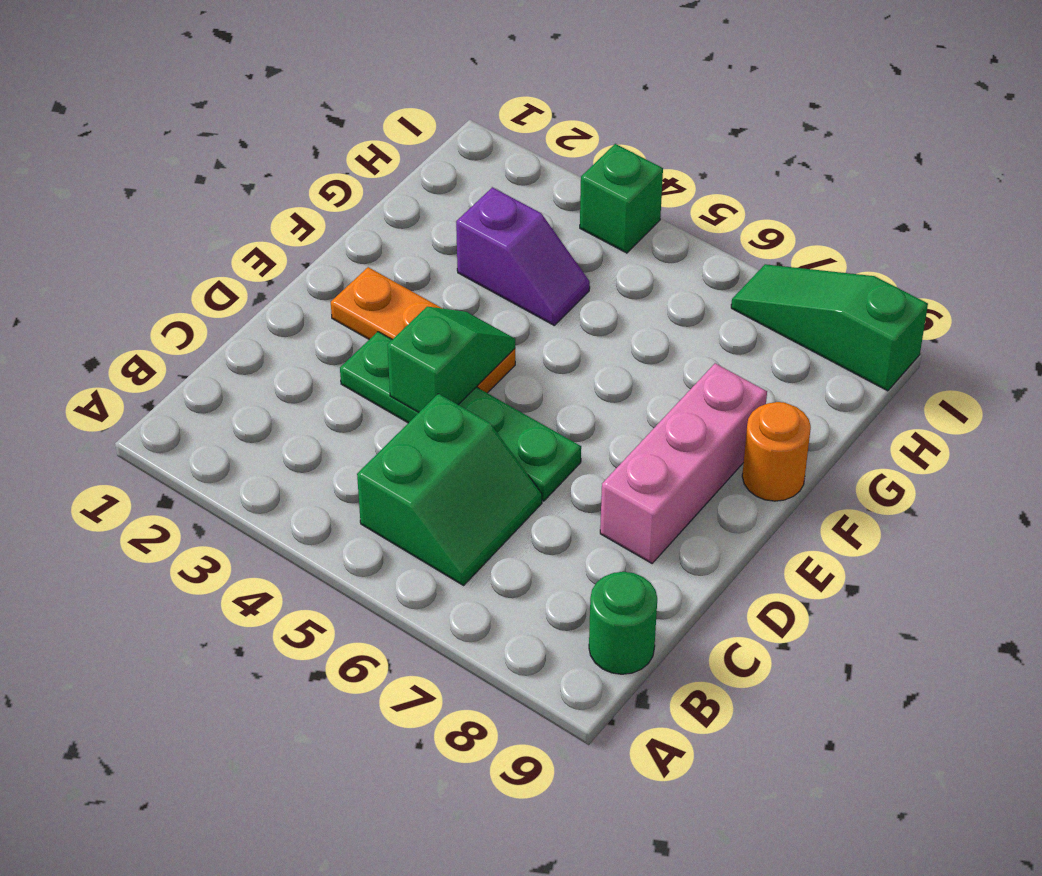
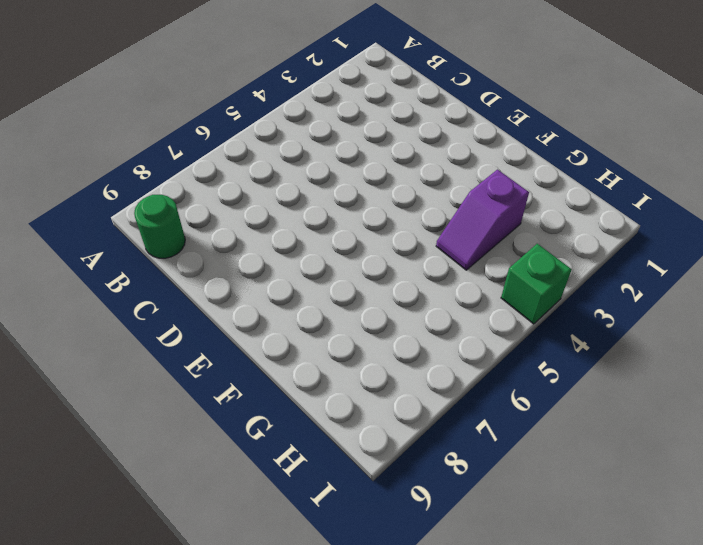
none -> green slope B5:C6 level 1 top 5
none -> green plate D3:D6 level 1

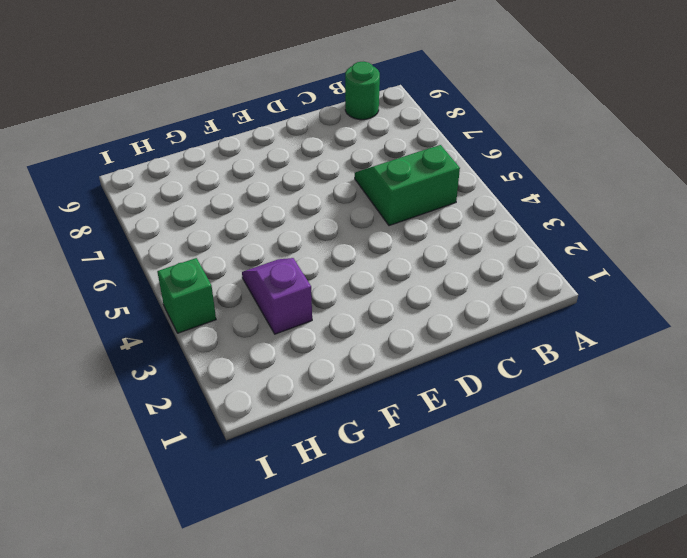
none -> green plate D3:D6 level 1
none -> pink brick D8:F8 level 1

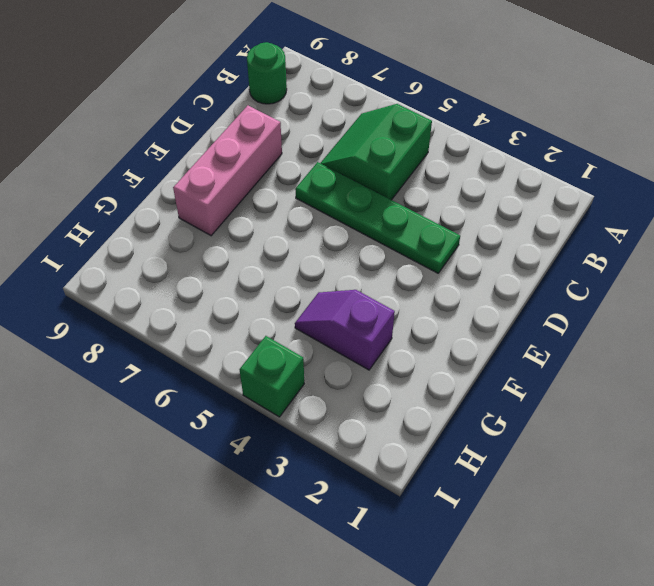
none -> orange plate E2:E4 level 1
none -> orange round brick F9 level 1

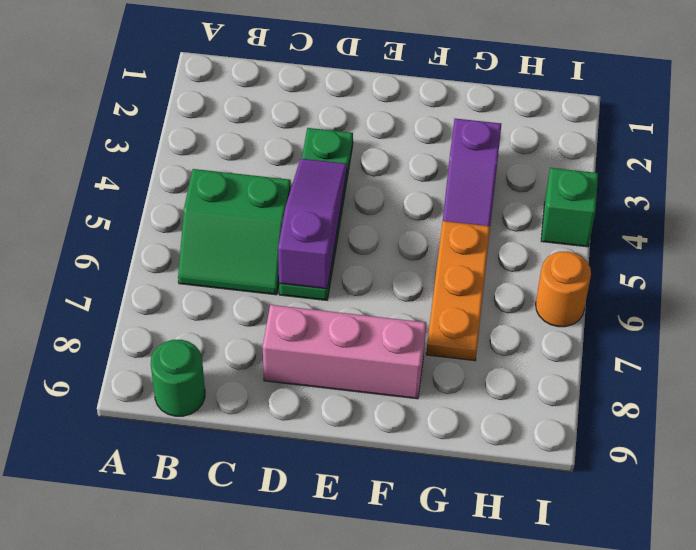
purple slope D4:D6 level 2 top 6 -> green slope D4:E4 level 2 top D
orange plate G5:G7 level 1 -> orange plate E2:E4 level 1
orange round brick I6 level 1 -> orange round brick F9 level 1
none -> green slope I7:I9 level 1 top 9

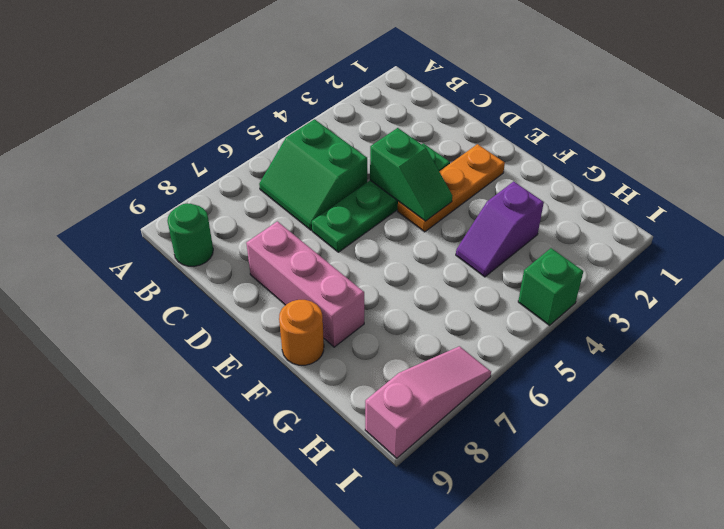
pink slope I7:I9 level 1 top 9 -> green slope I7:I9 level 1 top 9

